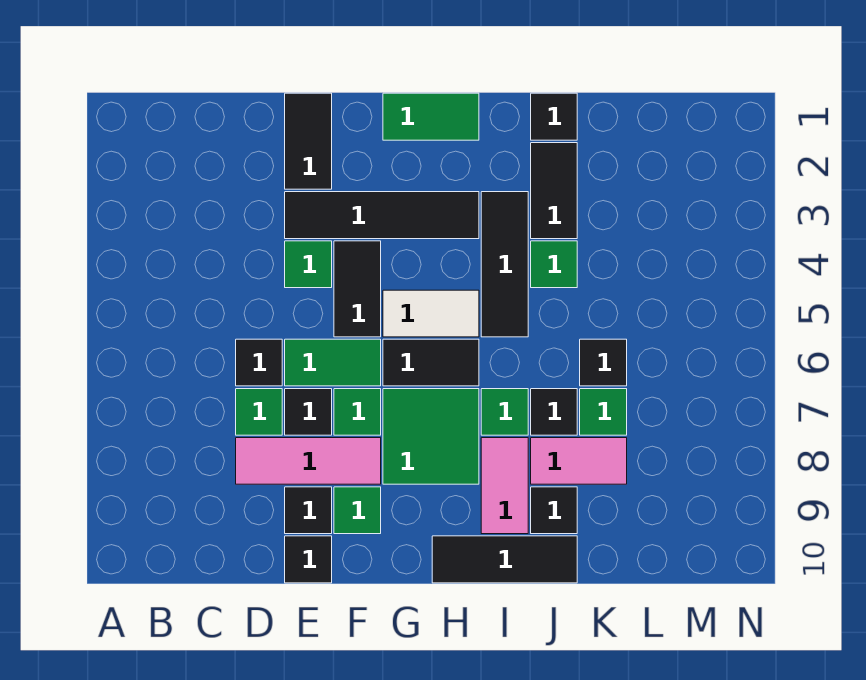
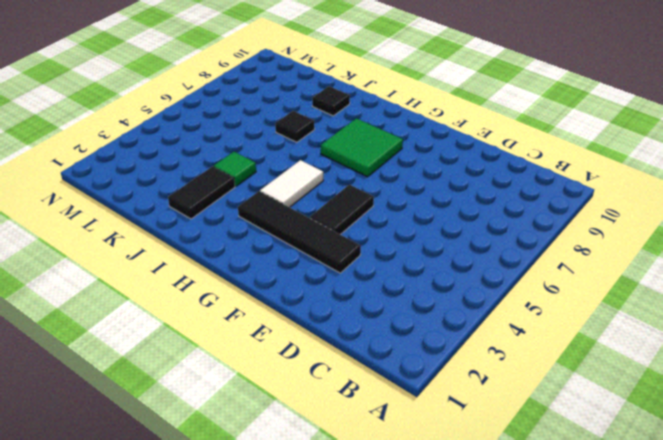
white tile H4:H5 level 1 -> white tile G5:H5 level 1
none -> black tile D6 level 1
none -> green tile D7 level 1
none -> pink tile D8:F8 level 1

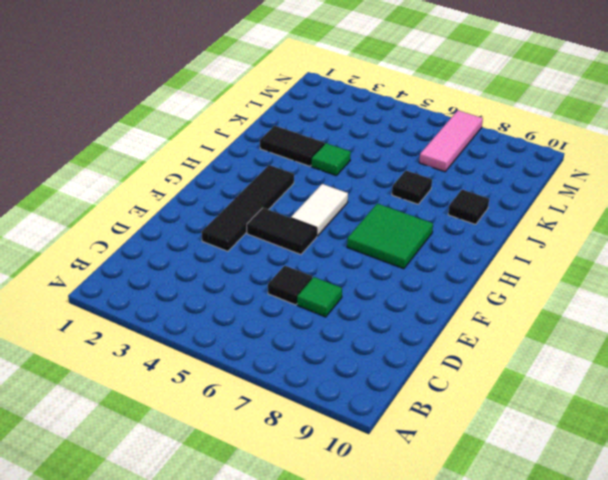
pink tile L7:N7 level 1 -> pink tile D8:F8 level 1
none -> black tile E1:E2 level 1
none -> green tile E4 level 1
none -> green tile E6:F6 level 1

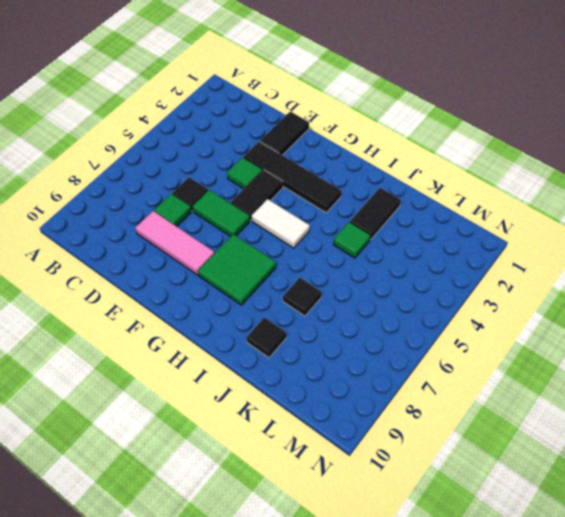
none -> black tile E7 level 1
none -> black tile E9 level 1
none -> black tile E10 level 1

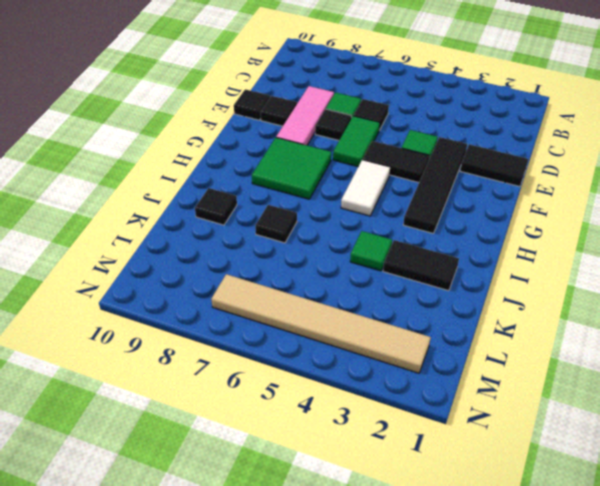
tan tile M2:M7 level 1 -> none
none -> green tile F7 level 1
none -> green tile F9 level 1
none -> green tile G1:H1 level 1

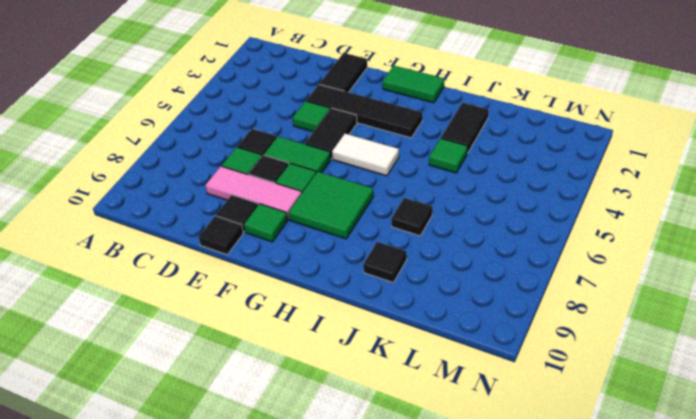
none -> black tile G6:H6 level 1
none -> black tile H10:J10 level 1
none -> black tile I3:I5 level 1

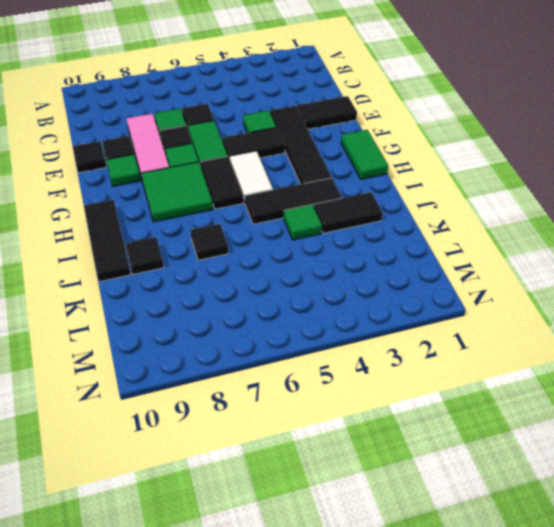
none -> green tile I7 level 1
none -> pink tile I8:I9 level 1
none -> black tile J1 level 1

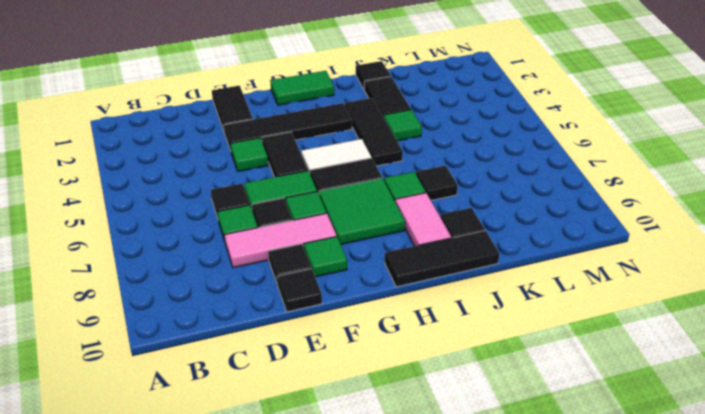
none -> pink tile J8:K8 level 1
none -> black tile K6 level 1
none -> green tile K7 level 1

